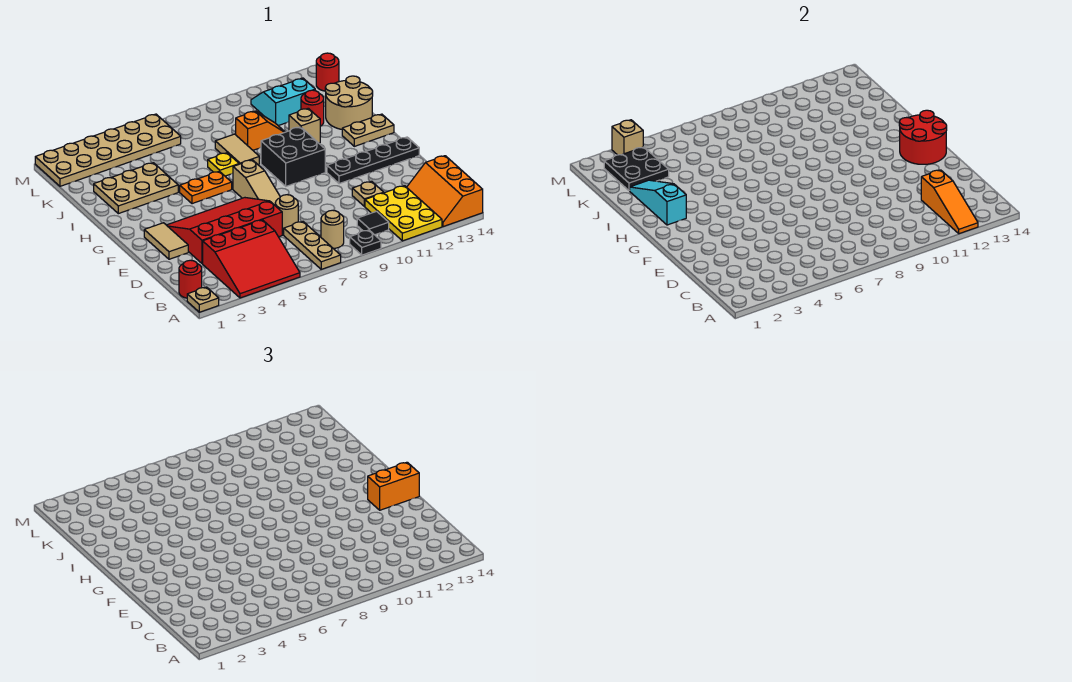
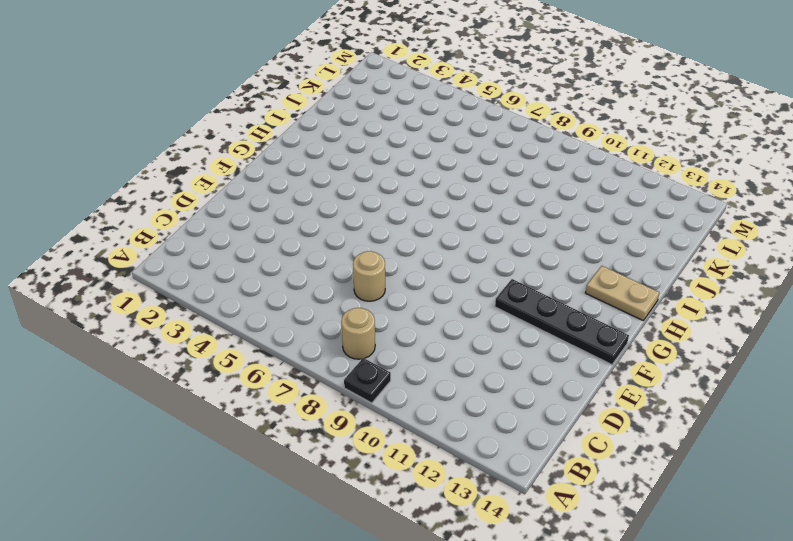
none -> tan plate A1 level 1
none -> red slope A3:C5 level 1 top C
none -> tan plate A7:C7 level 1
none -> yellow plate A11:C12 level 1

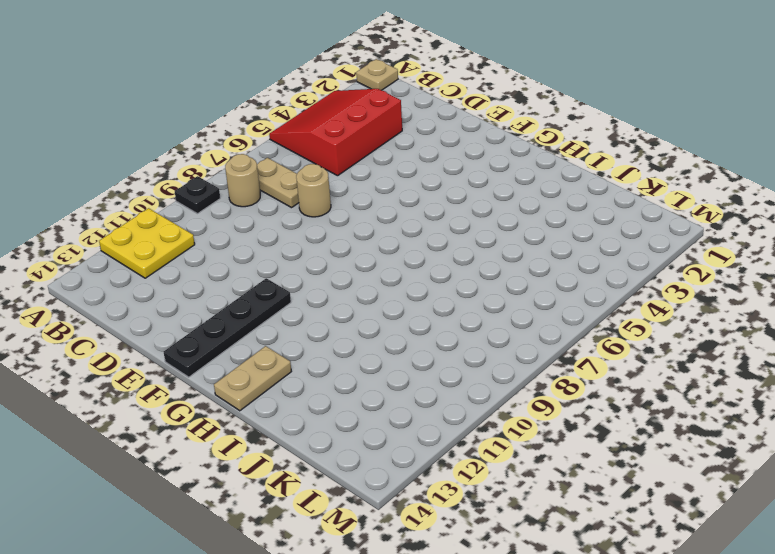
yellow plate A11:B12 level 1 -> yellow plate A11:C12 level 1
tan plate B7:C7 level 1 -> tan plate A7:C7 level 1
none -> orange slope A13:C14 level 1 top 14
none -> red round brick B1 level 1
none -> black tile B10 level 1
none -> red slope D3:F6 level 1 top D

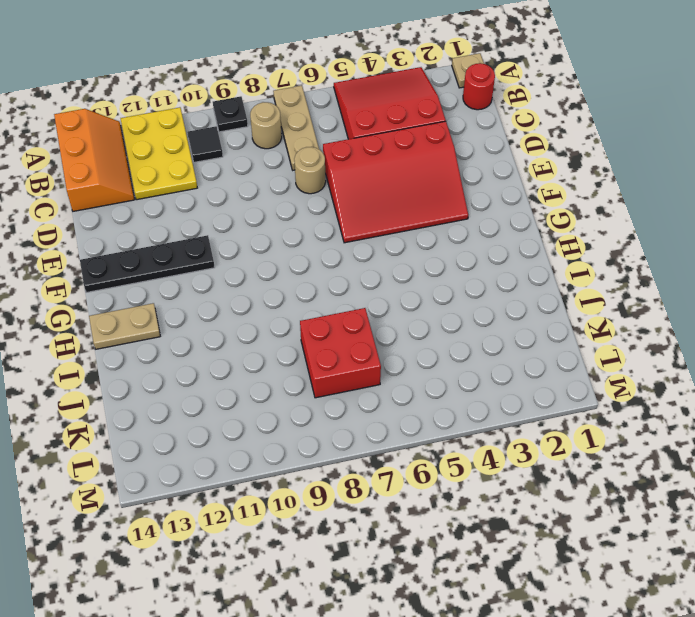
red brick J7:K8 level 1 -> tan tile I8:J8 level 1
none -> tan plate D11 level 1
none -> tan tile E2:F2 level 1
none -> tan slope E7:G7 level 1 top G
none -> black brick G9:H10 level 1

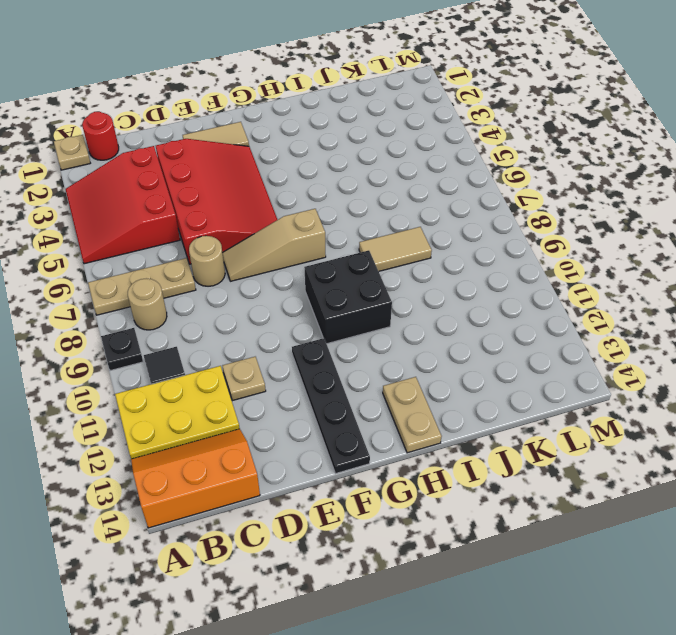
none -> orange plate H5:H6 level 1
none -> tan plate I2:J4 level 1
none -> yellow plate I7 level 1
none -> tan brick I11 level 1

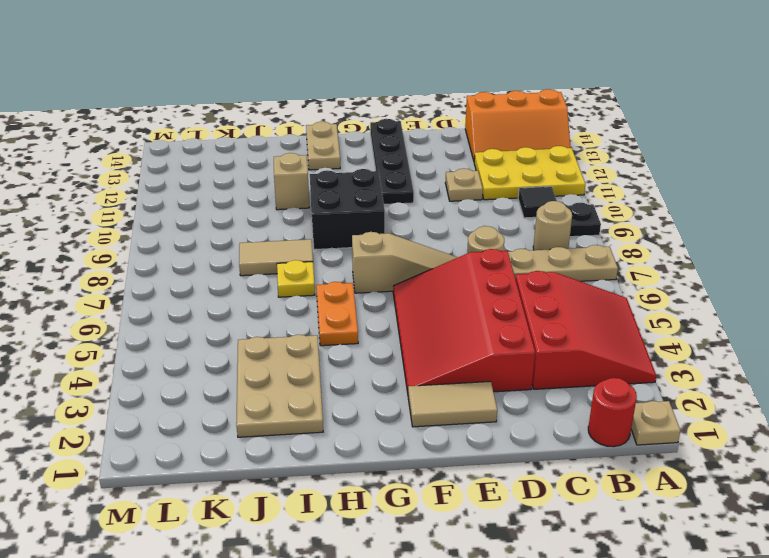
none -> tan round brick I13:J14 level 1
none -> orange slope J9:J10 level 1 top 9
none -> red round brick J12 level 1
none -> cyan slope K11:L12 level 1 top K

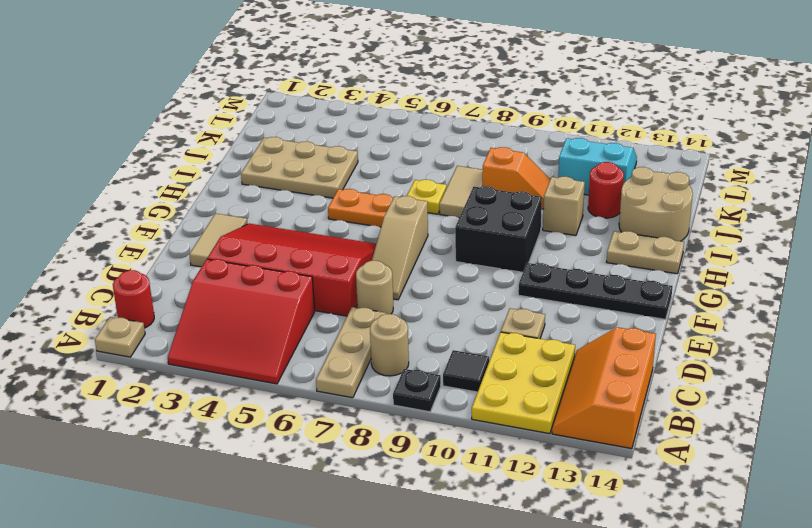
none -> tan plate L1:M6 level 1
none -> red round brick L14 level 1
none -> orange slope A12:C12 level 2 top C
none -> red round brick F13:G14 level 2

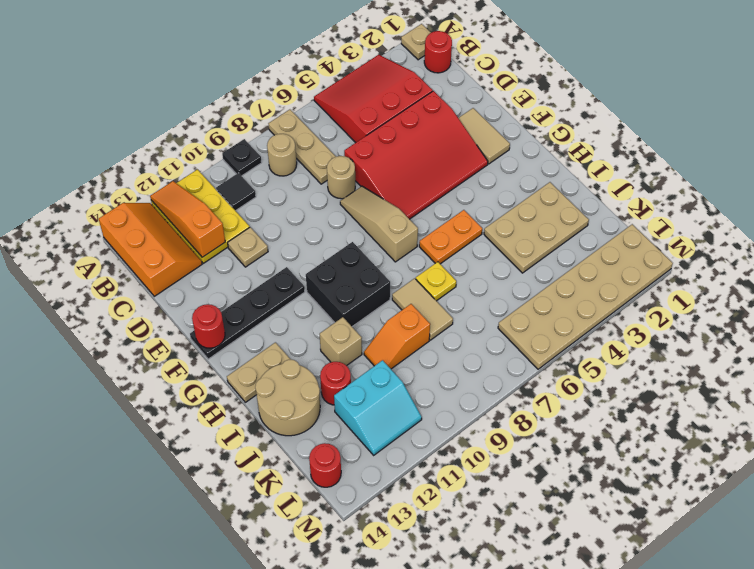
red round brick F14 level 2 -> red round brick F13:G14 level 2
none -> cyan slope H2:J2 level 2 top H
none -> black plate K2:L3 level 2
none -> tan brick M3 level 2
none -> orange brick F13:F14 level 3

